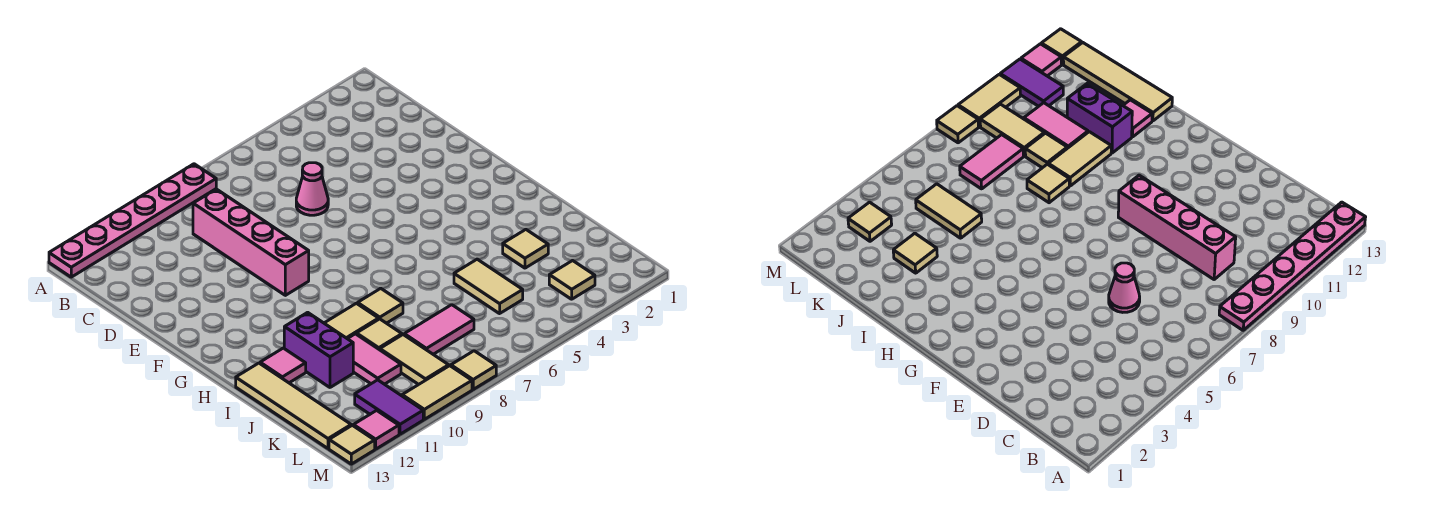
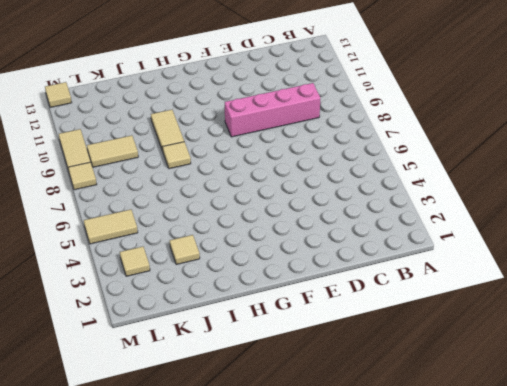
tan tile L5:M5 level 1 -> tan tile J5:K5 level 1
none -> pink plate A8:A13 level 1
none -> pink cone D6 level 1
none -> purple brick I11:J11 level 1

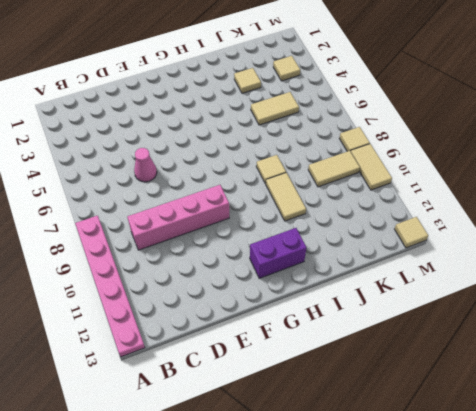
purple brick G12:H12 level 1 -> purple brick I11:J11 level 1
none -> pink tile I12 level 1
none -> tan tile I13:L13 level 1
none -> tan tile J9 level 1

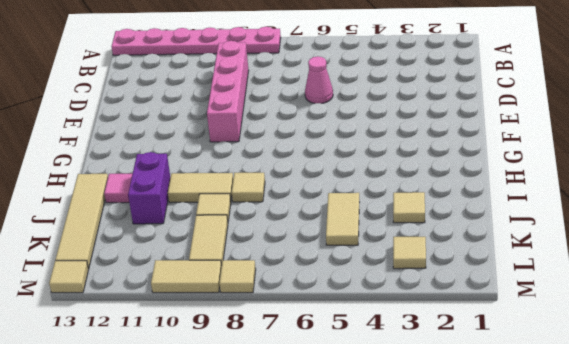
none -> pink tile J10:K10 level 1
none -> pink tile K7:K8 level 1
none -> purple tile L11:M11 level 1

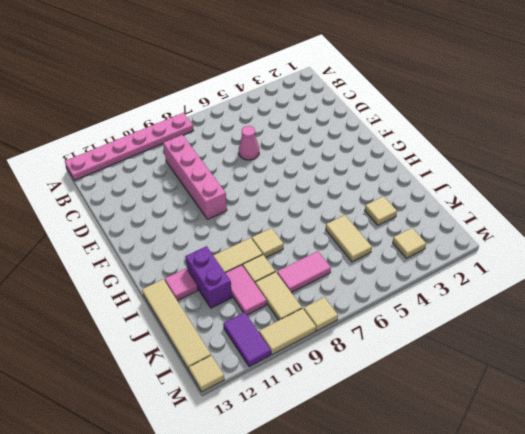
none -> pink tile M12 level 1

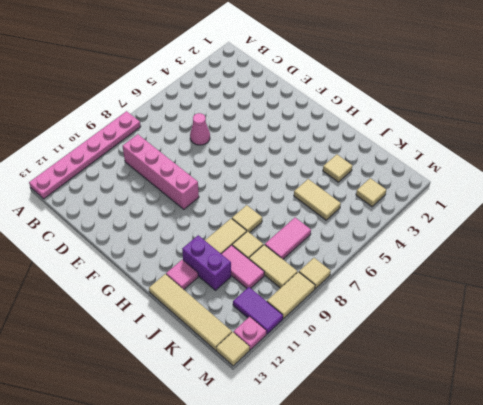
pink plate M12 level 1 -> pink tile M12 level 1

